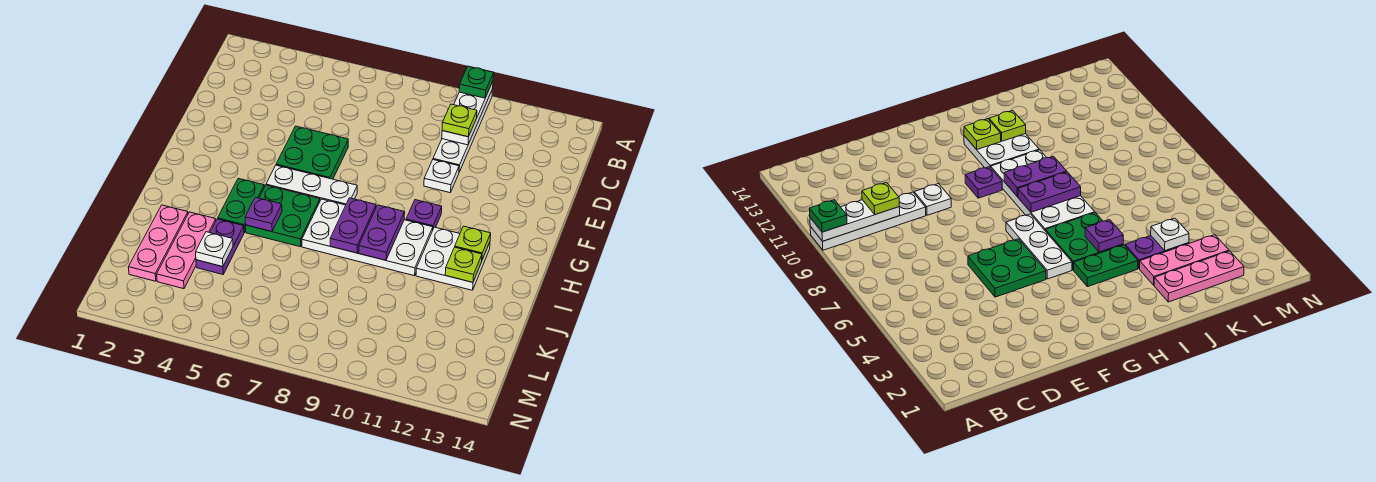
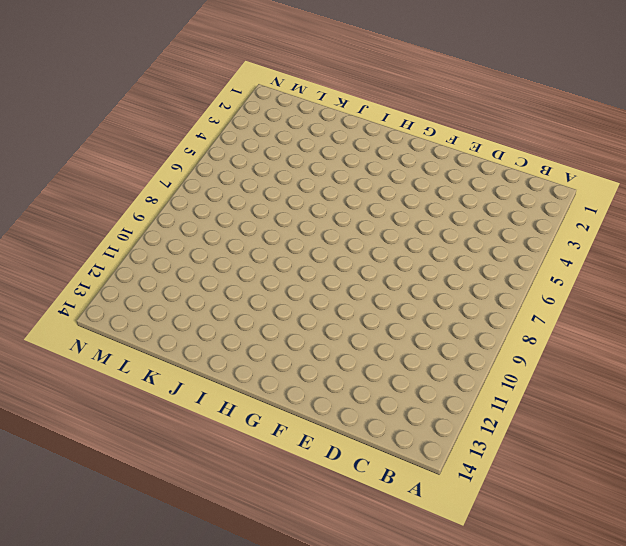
none -> white plate A10:D10 level 1
none -> green plate E5:F6 level 1
none -> white plate E10 level 1

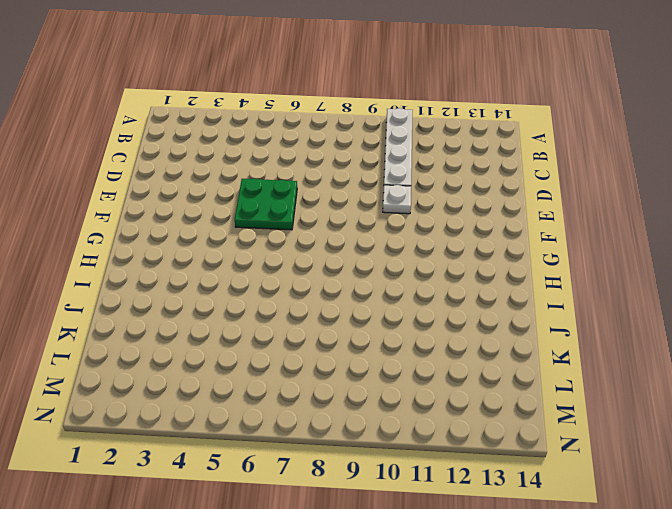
none -> white plate G5:G7 level 1
none -> purple plate G10 level 1
none -> green plate H4:I4 level 1

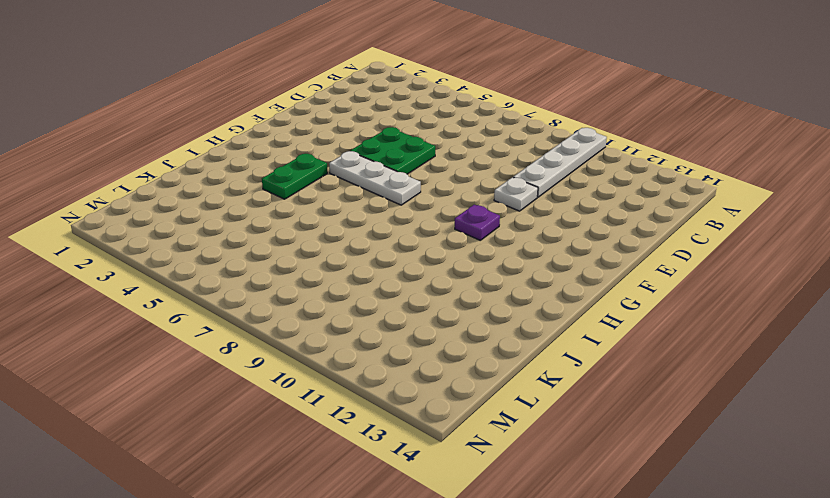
none -> green plate H5:I6 level 1
none -> white plate H7:I10 level 1
none -> white plate H11:I12 level 1

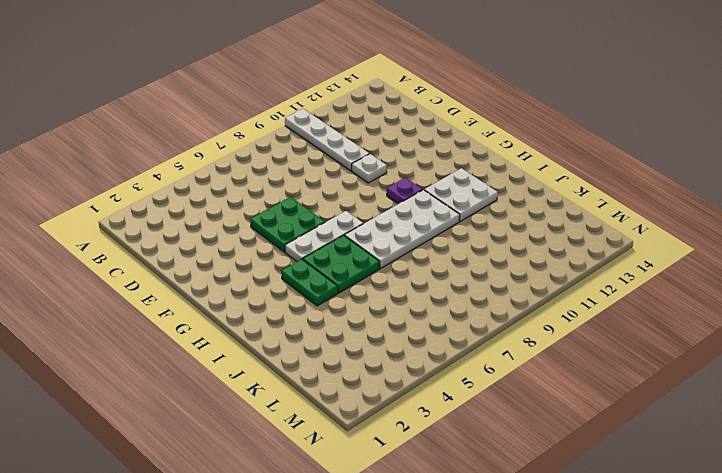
none -> pink plate J2:L2 level 1
none -> pink plate J3:L3 level 1
none -> purple plate J4:K4 level 1

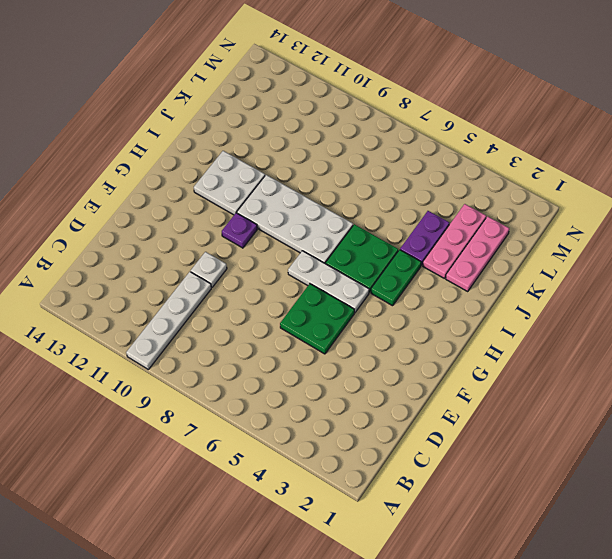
none -> white plate A10:C10 level 2
none -> purple plate H8:I8 level 2
none -> purple plate H9:I9 level 2

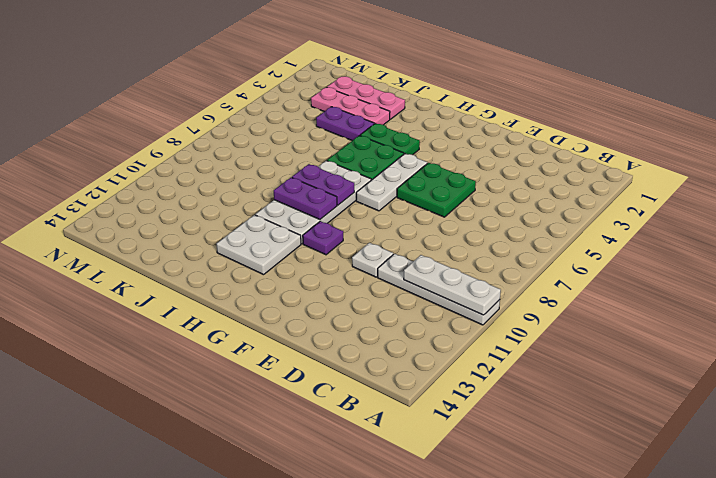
none -> lime plate H12 level 2
none -> purple plate I5 level 2
none -> lime plate I12 level 2

